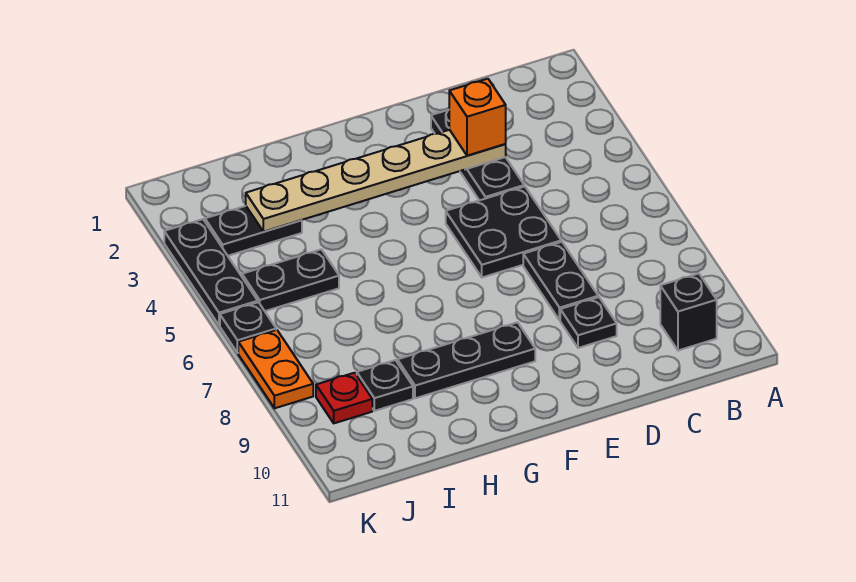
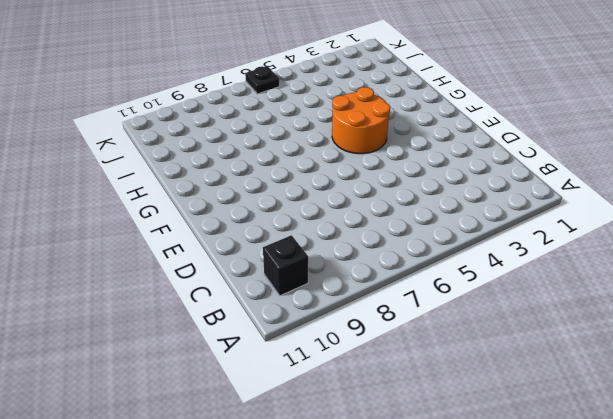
orange round brick F4:G5 level 1 -> none
none -> black plate D2:D4 level 1
none -> black plate D5:E6 level 1
none -> black plate D7:D8 level 1

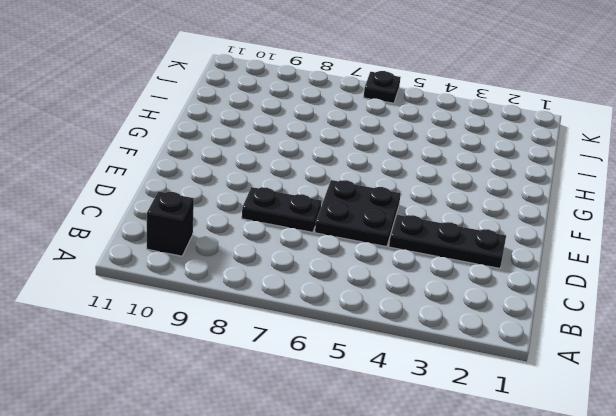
none -> black plate D9 level 1
none -> black plate F9:H9 level 1
none -> black plate I3:J3 level 1

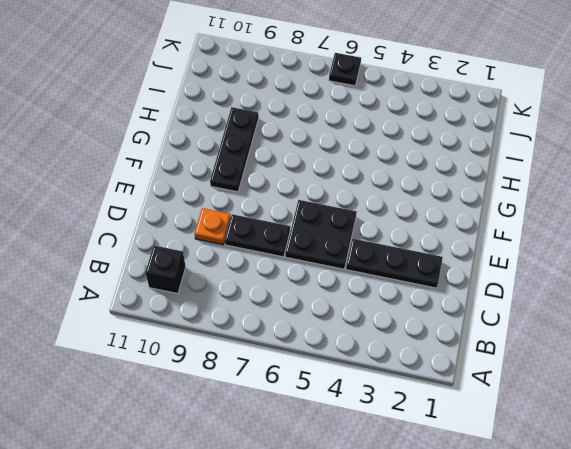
orange plate D9 level 1 -> black plate D9 level 1
none -> black plate I3:J3 level 1
none -> black plate I5:J5 level 1
none -> black plate I9 level 1

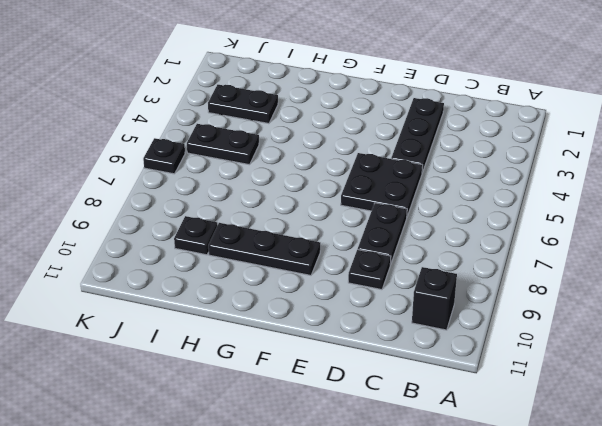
none -> red plate J9 level 1
none -> black plate K3:K5 level 1
none -> orange plate K7:K8 level 1

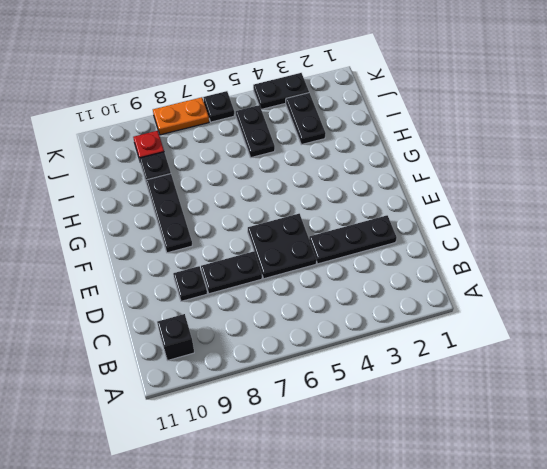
black plate K3:K4 level 1 -> black plate K3:K5 level 1
none -> tan plate D3:I3 level 2
none -> orange brick D3 level 3

